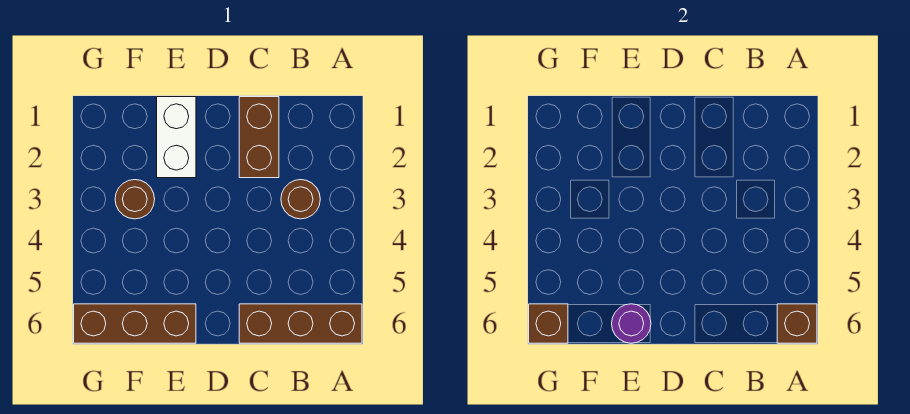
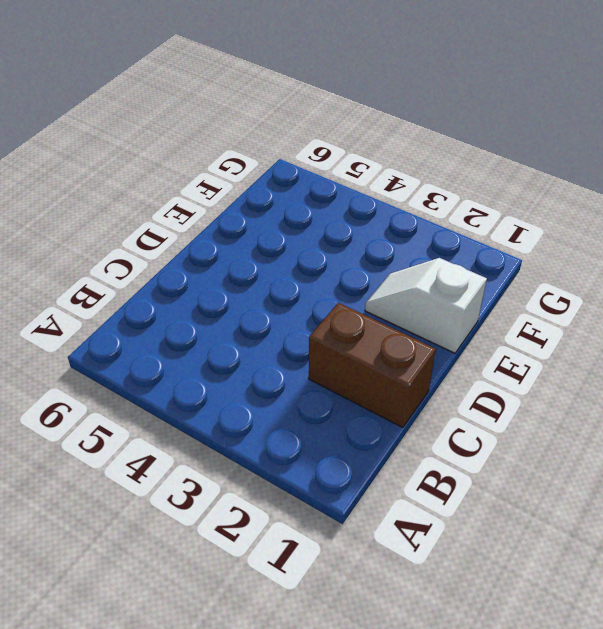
white slope E1:E2 level 1 top 1 -> white brick E1:E2 level 1
none -> brown brick A6:C6 level 1
none -> brown round brick B3 level 1

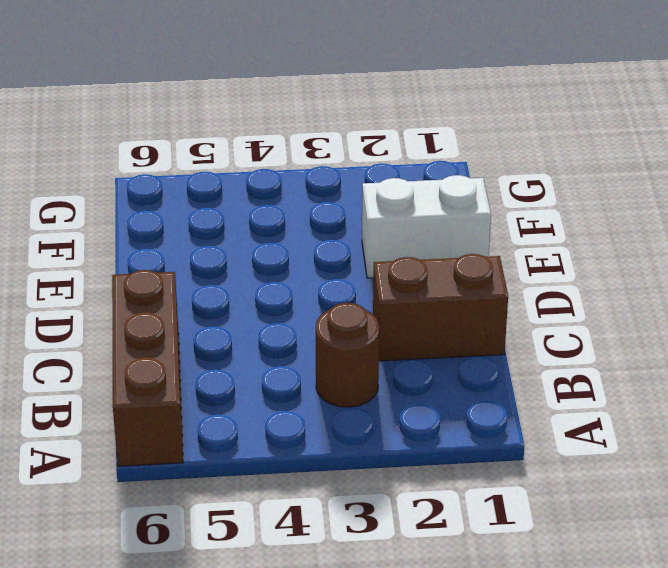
none -> brown brick E6:G6 level 1
none -> brown round brick F3 level 1

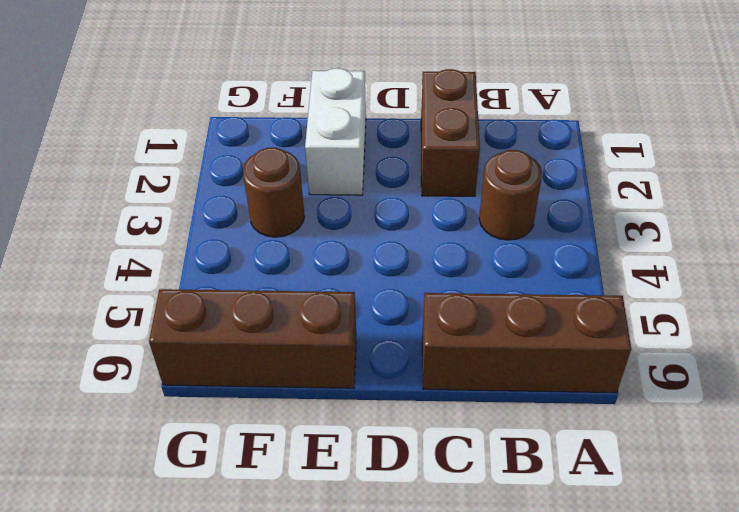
none -> brown brick A6 level 2
none -> purple round brick E6 level 2

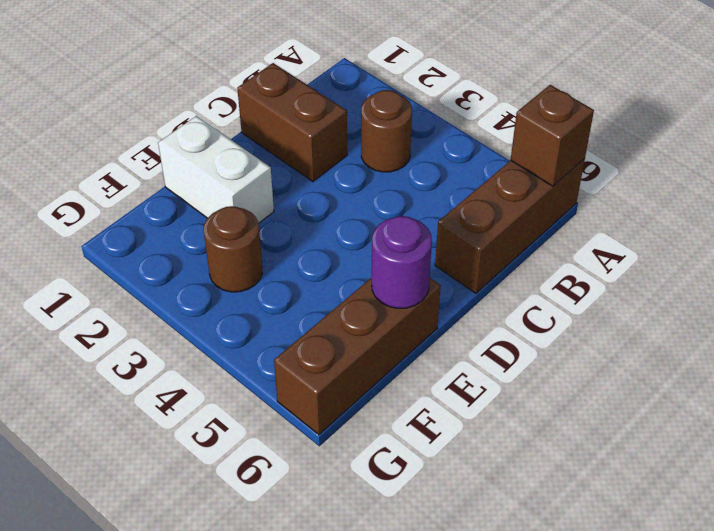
none -> brown brick G6 level 2

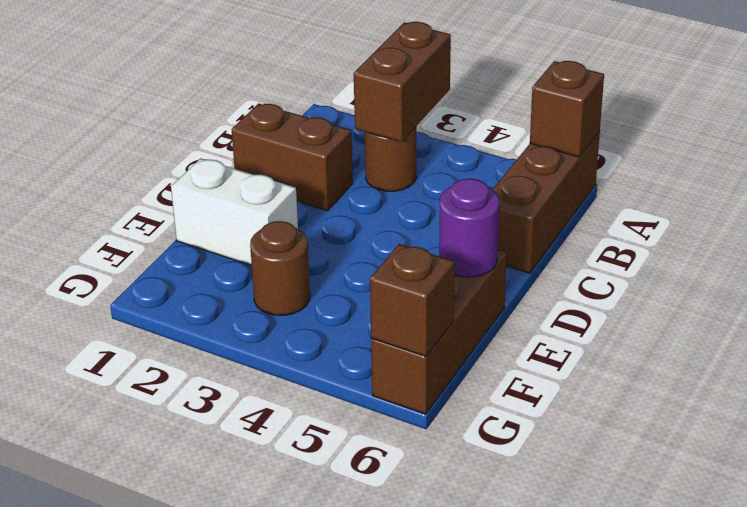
brown brick A3:B3 level 2 -> none

